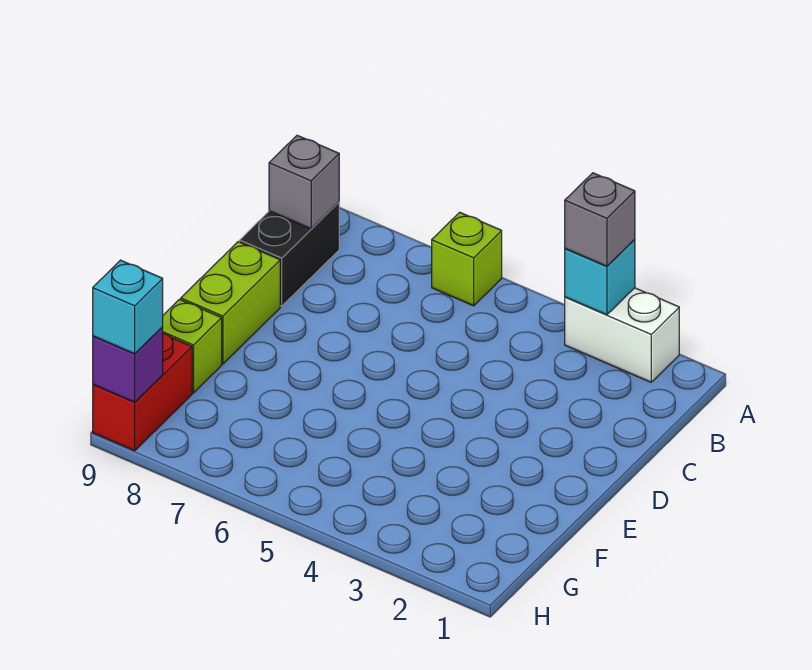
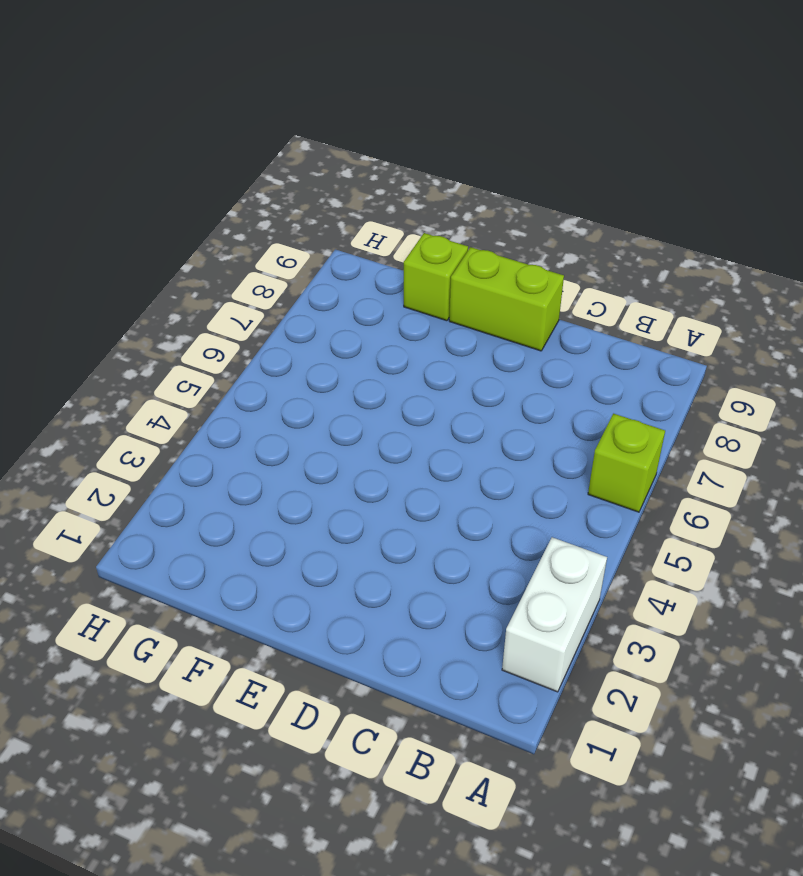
none -> black brick B9:C9 level 1
none -> red brick G9:H9 level 1

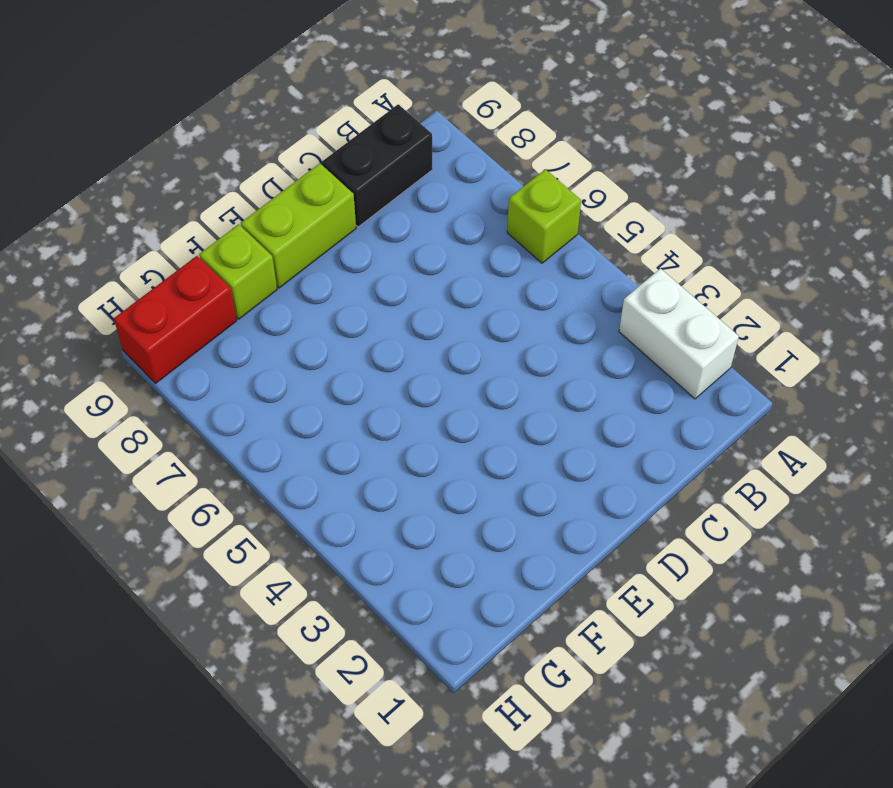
none -> cyan brick A3 level 2
none -> grey brick B9 level 2

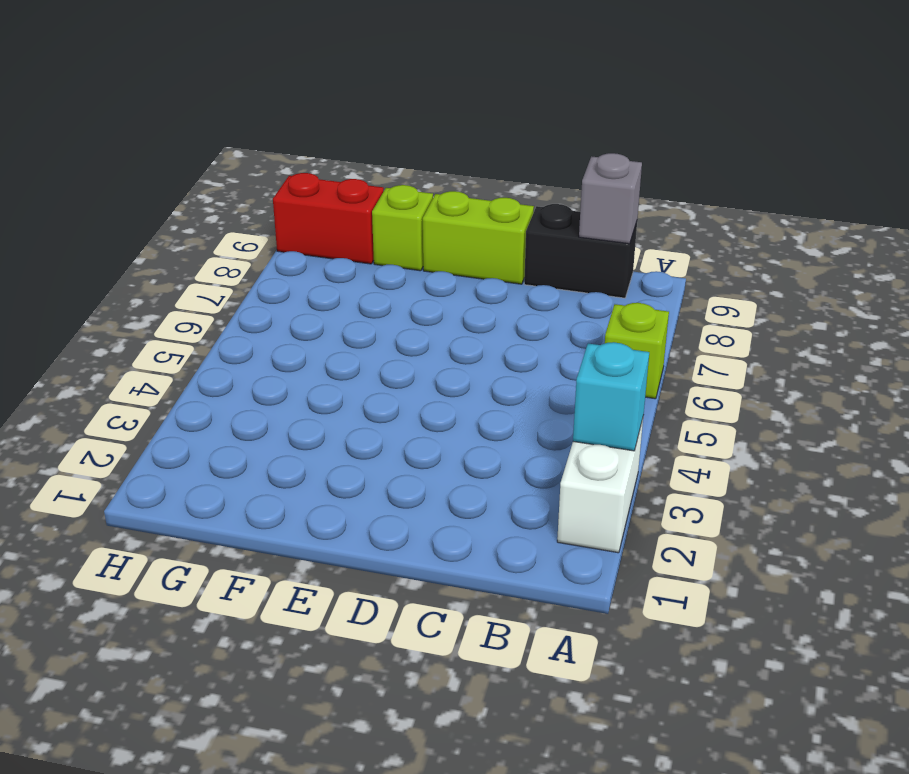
none -> purple brick H9 level 2
none -> grey brick A3 level 3

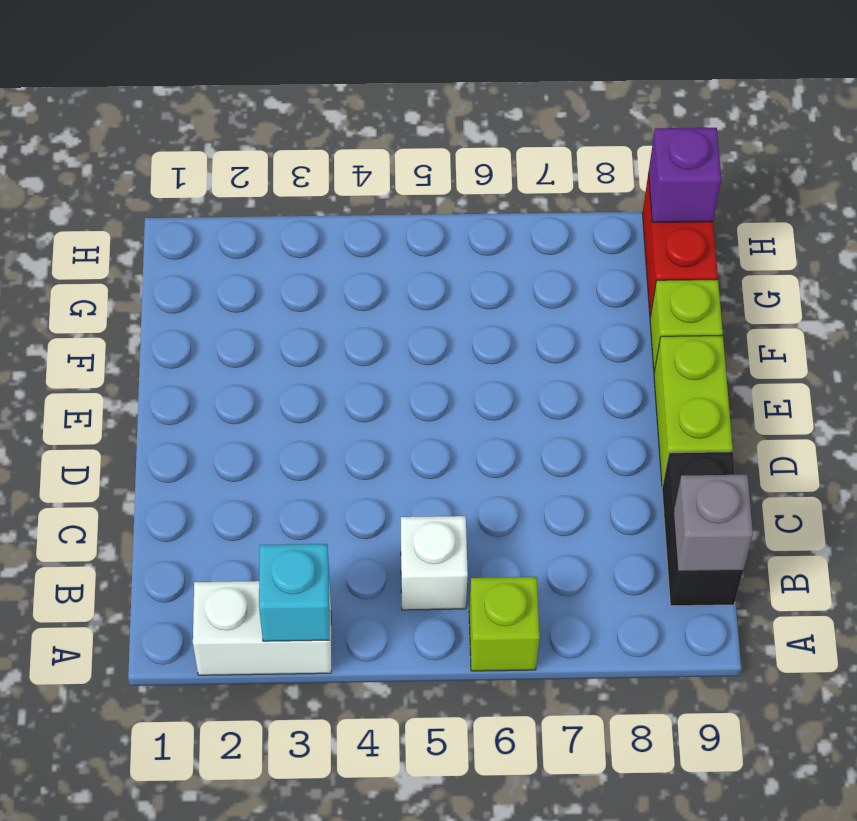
white brick B5 level 1 -> none
none -> grey brick A3 level 3
none -> cyan brick H9 level 3

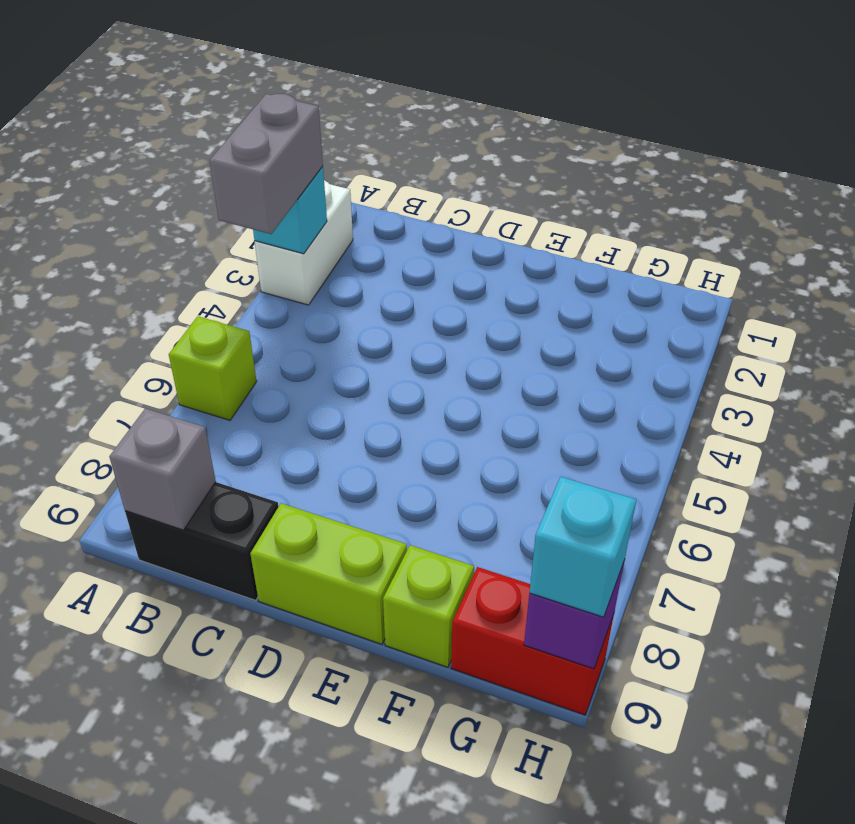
grey brick A3:A4 level 3 -> grey brick A3 level 3

